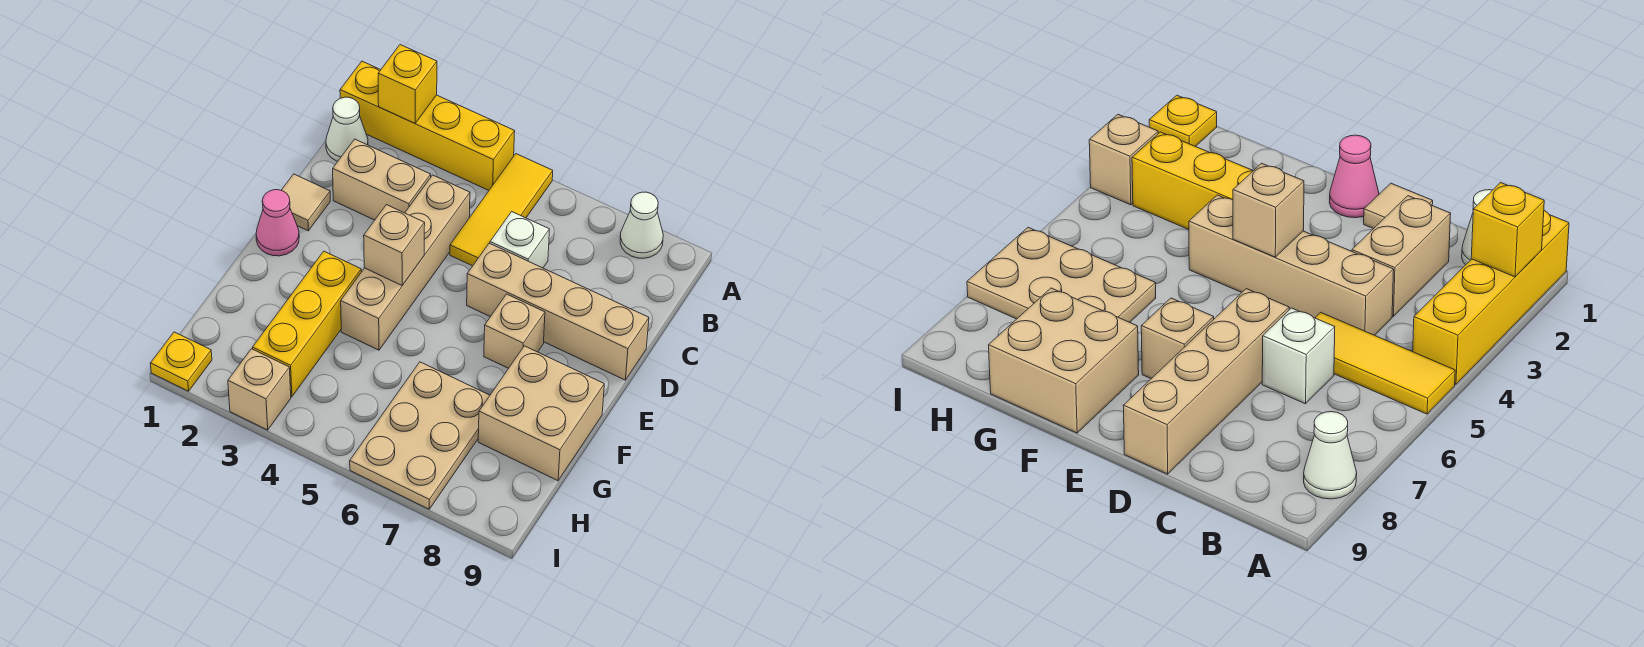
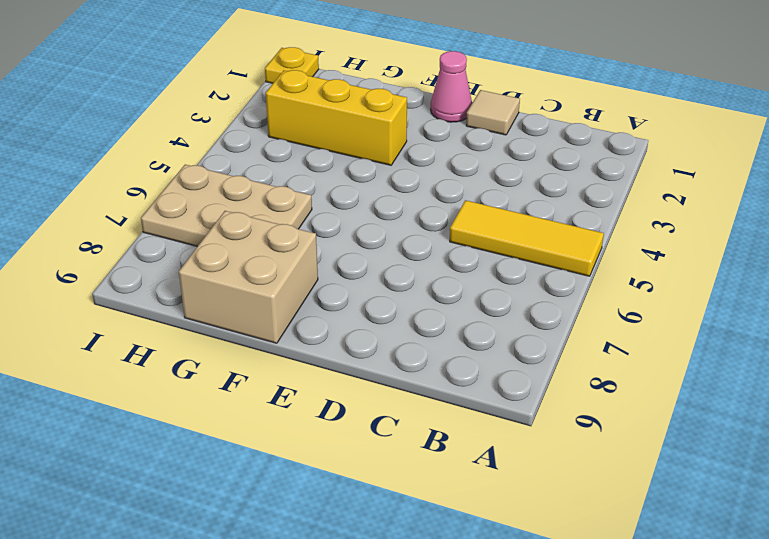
none -> yellow brick A1:A4 level 1
none -> white cone A8 level 1
none -> white cone B1 level 1

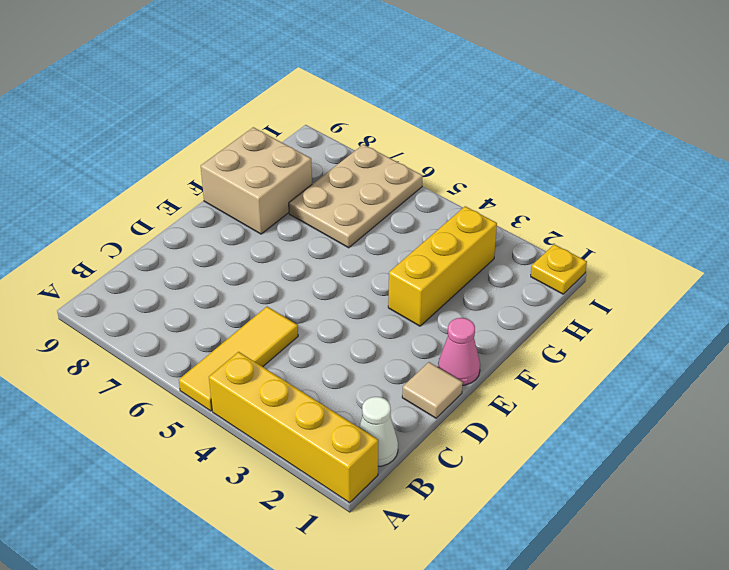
none -> white cone A8 level 1
none -> tan brick C2:C3 level 1
none -> tan brick C4:F4 level 1

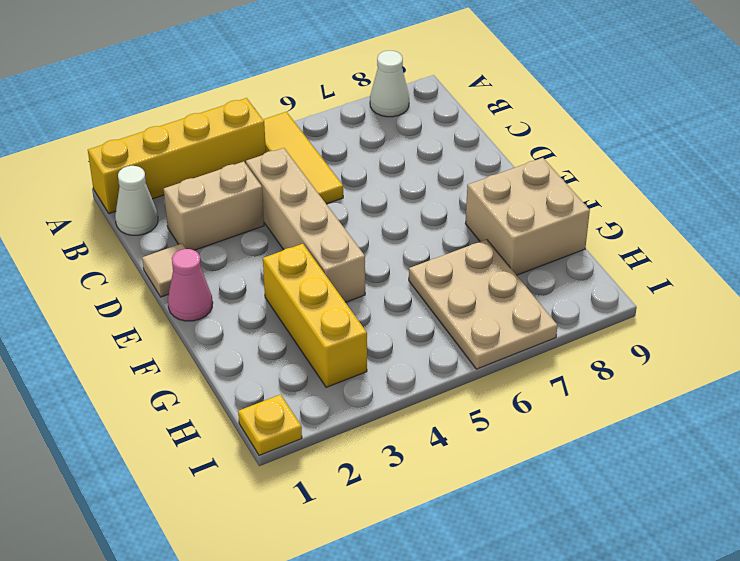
none -> white brick C6 level 1
none -> tan brick D6:D9 level 1
none -> tan brick E7 level 1

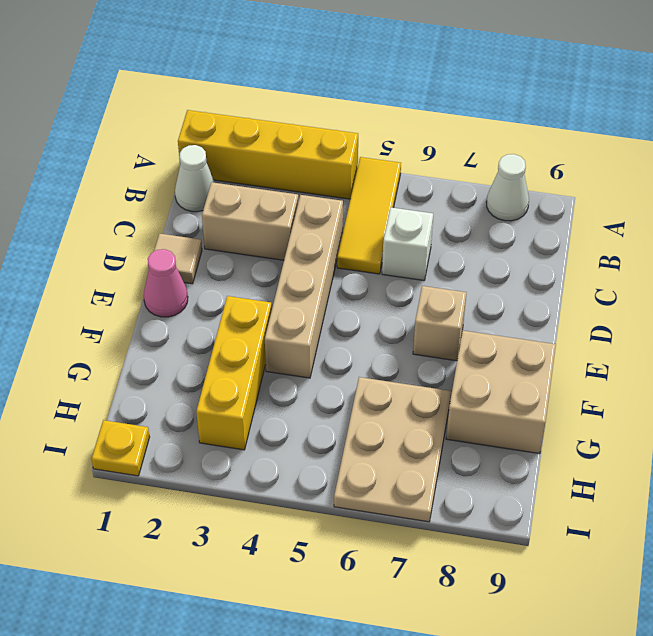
none -> tan brick D6:D9 level 1
none -> tan brick I3 level 1
none -> yellow brick A2 level 2

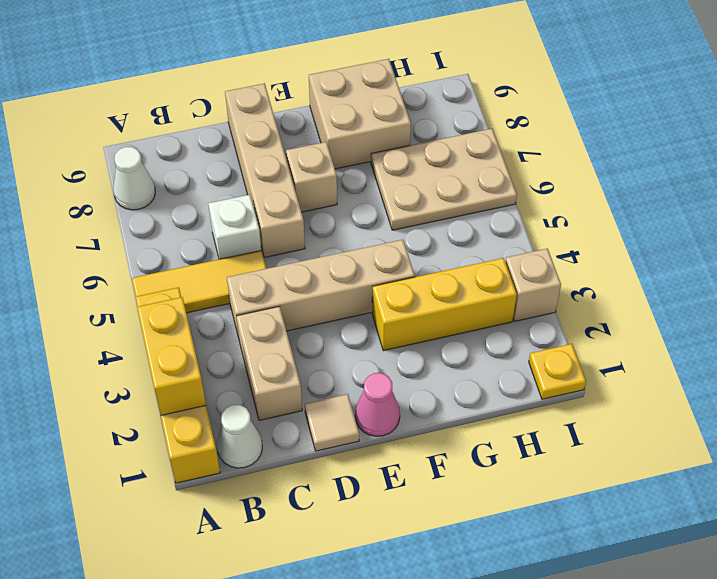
yellow brick A2:A3 level 2 -> yellow brick A2 level 2
none -> tan brick E4 level 2

